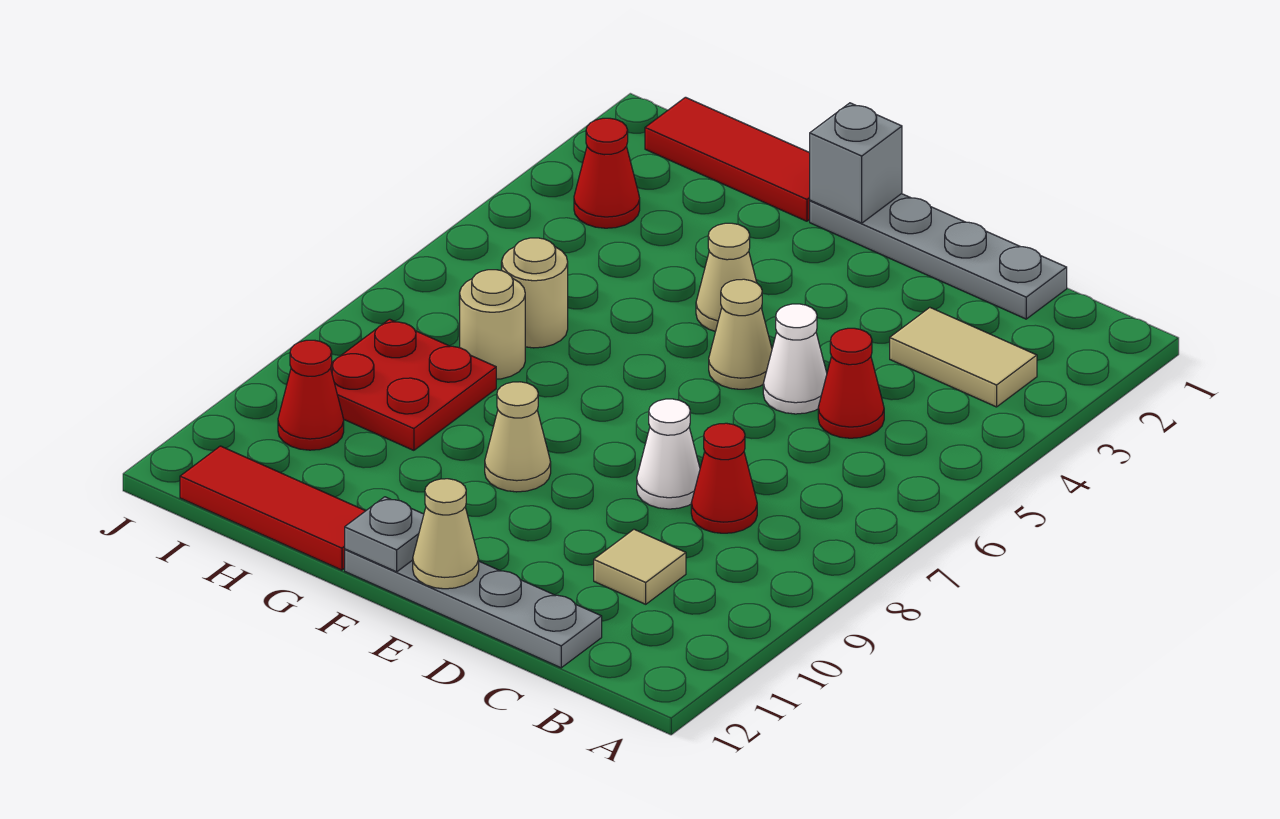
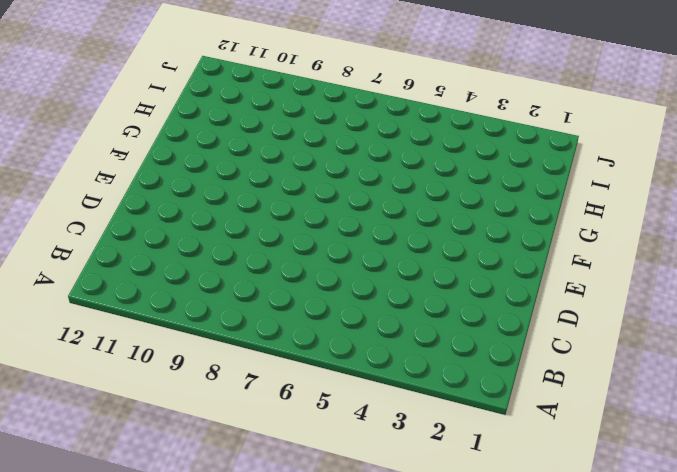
none -> tan tile B3:C3 level 1
none -> grey plate C1:F1 level 1
none -> red cone C5 level 1

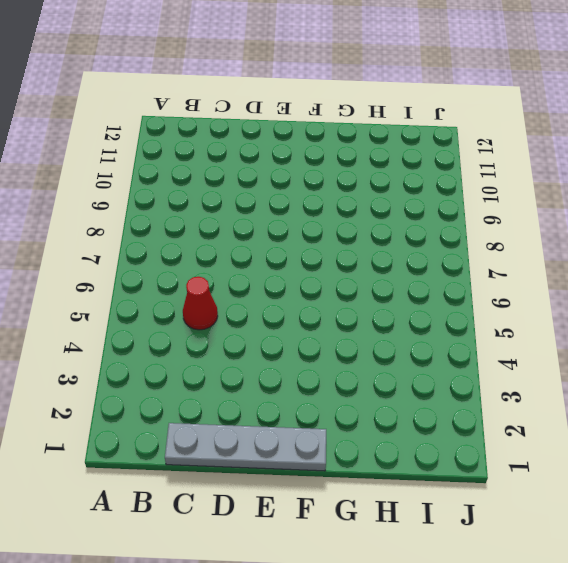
none -> tan tile B3:C3 level 1
none -> red cone C8 level 1
none -> tan tile C10 level 1

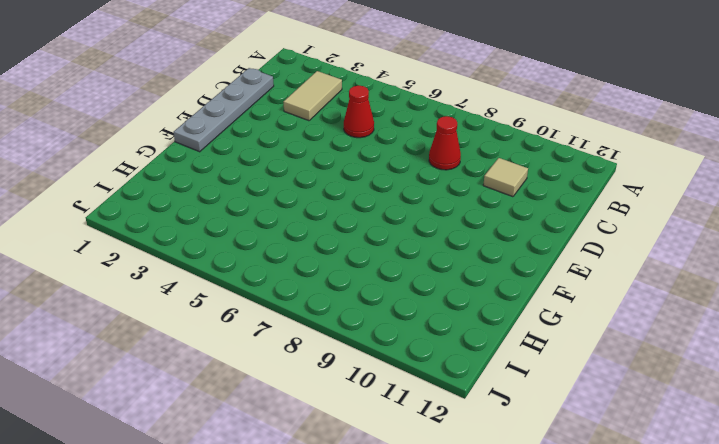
none -> grey plate C12:F12 level 1
none -> white cone D5 level 1
none -> white cone D8 level 1

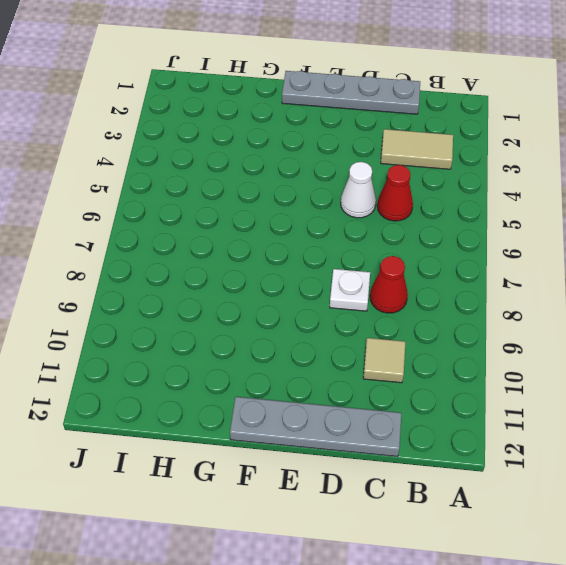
white plate D8 level 1 -> white cone D8 level 1
none -> tan cone E5 level 1
none -> tan cone F4 level 1
none -> tan cone F9 level 1

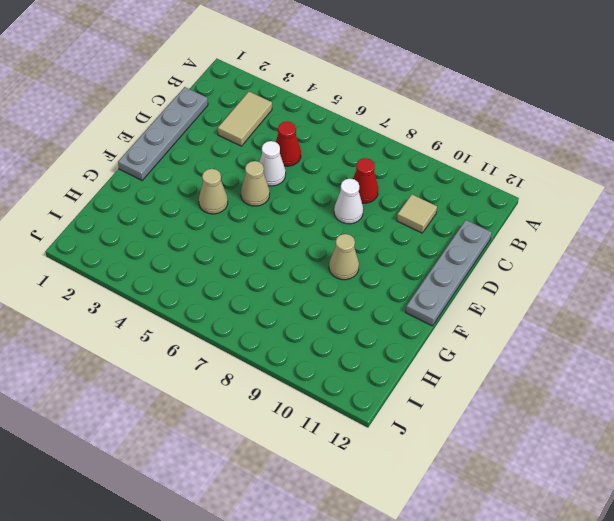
none -> red tile G1:I1 level 1
none -> red tile G12:I12 level 1
none -> tan round brick H6 level 1

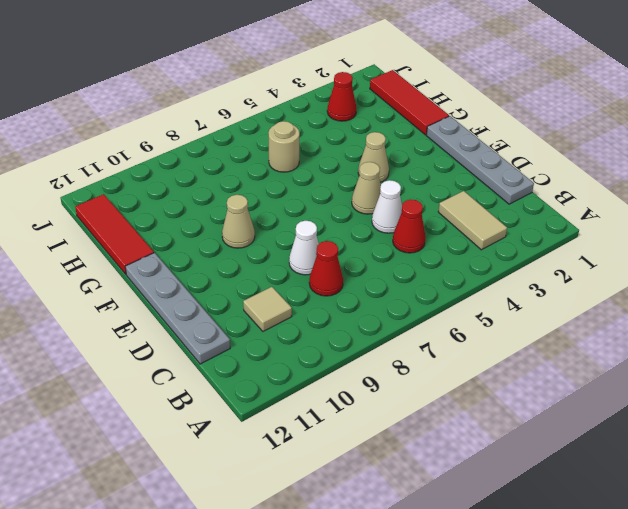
none -> tan round brick H7 level 1
none -> red plate H8:I9 level 1
none -> red cone I10 level 1

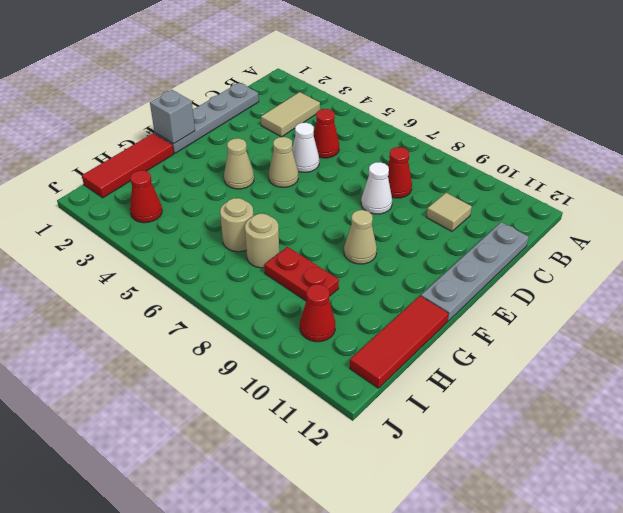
red plate H8:H9 level 1 -> red plate H8:I9 level 1
none -> tan cone E12 level 2
none -> grey plate F12 level 2

